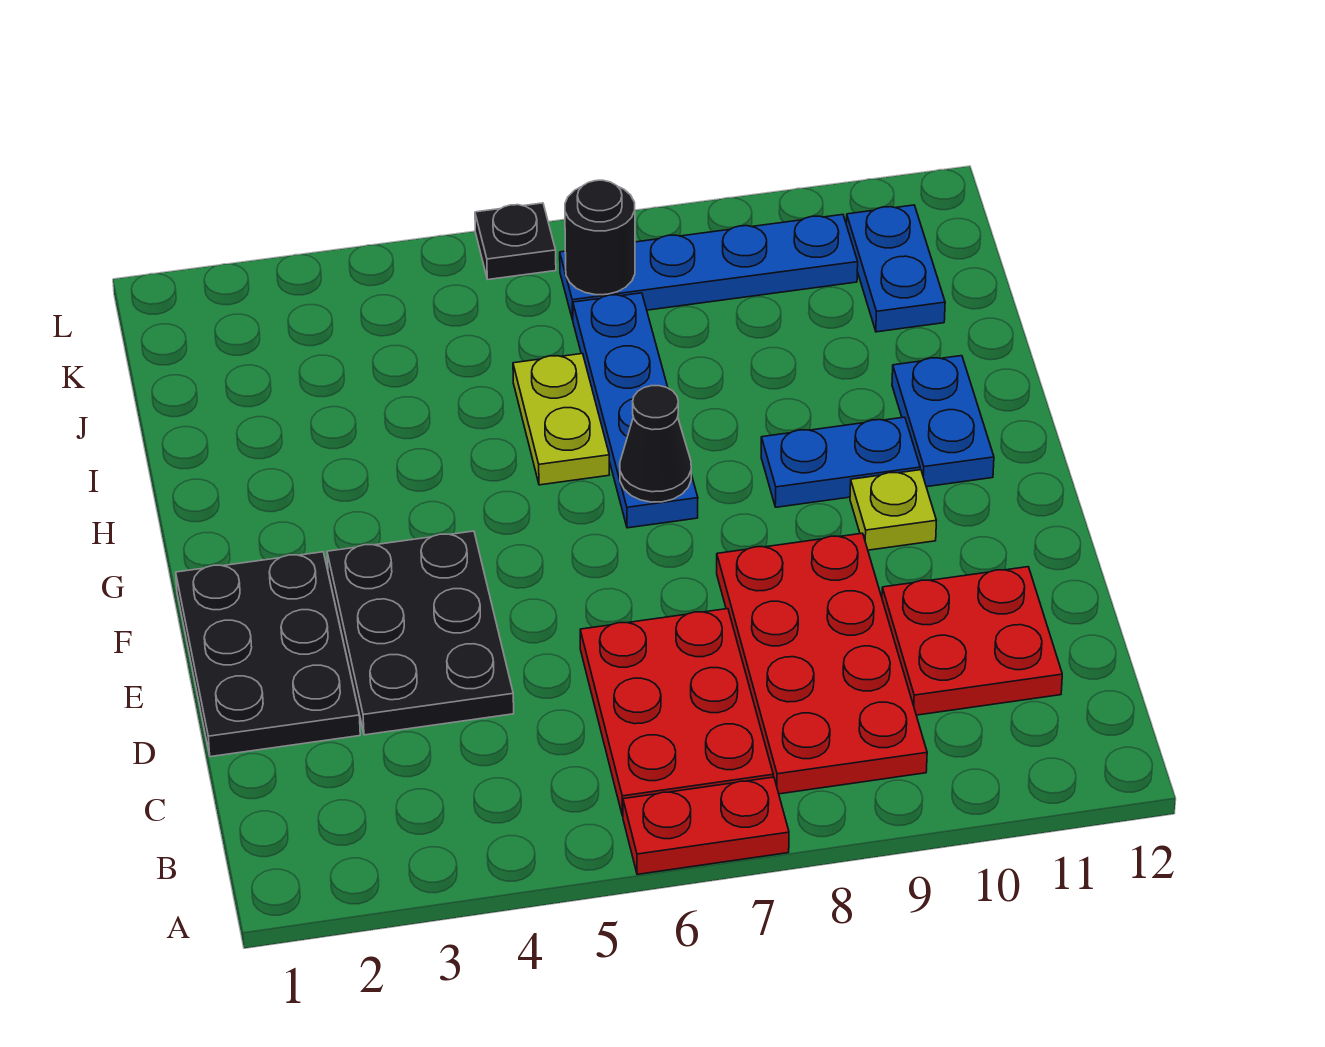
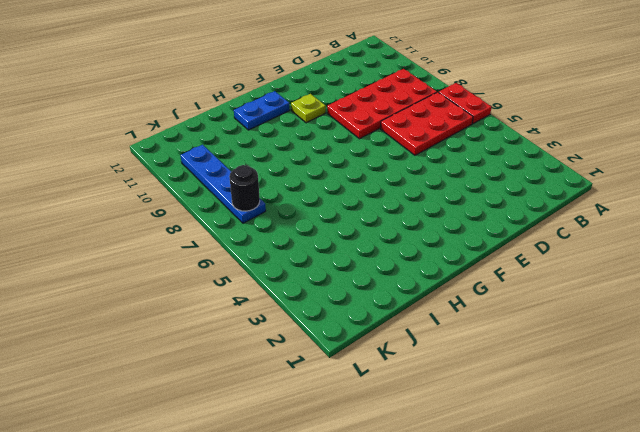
none -> red plate C10:D11 level 1
none -> black plate D1:F2 level 1
none -> black plate D3:F4 level 1

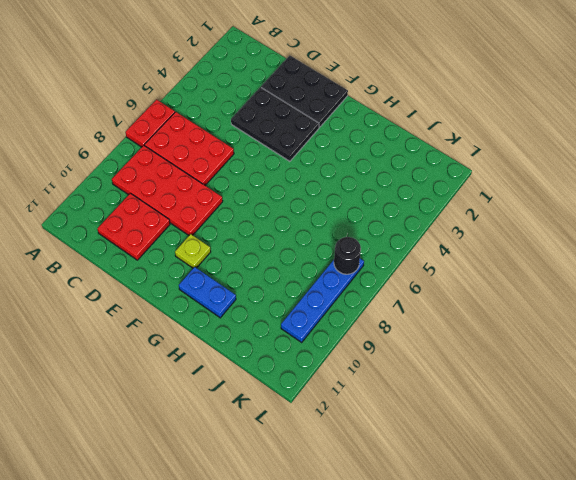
none -> blue plate G7:J7 level 1
none -> blue plate G9:G10 level 1
none -> lime plate H6:I6 level 1

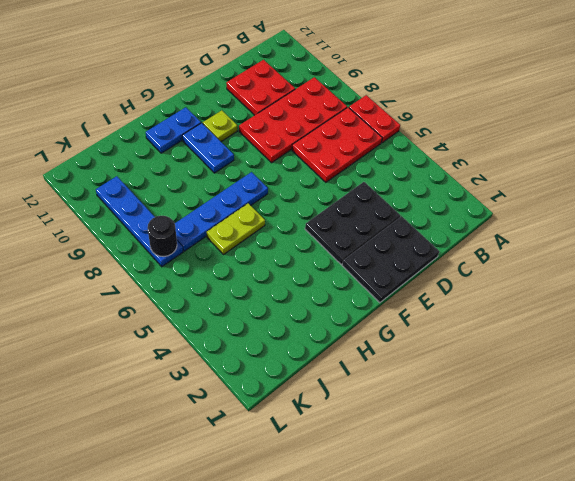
none -> blue plate J11:K11 level 1
none -> black plate L6 level 1
none -> black cone G7 level 2

